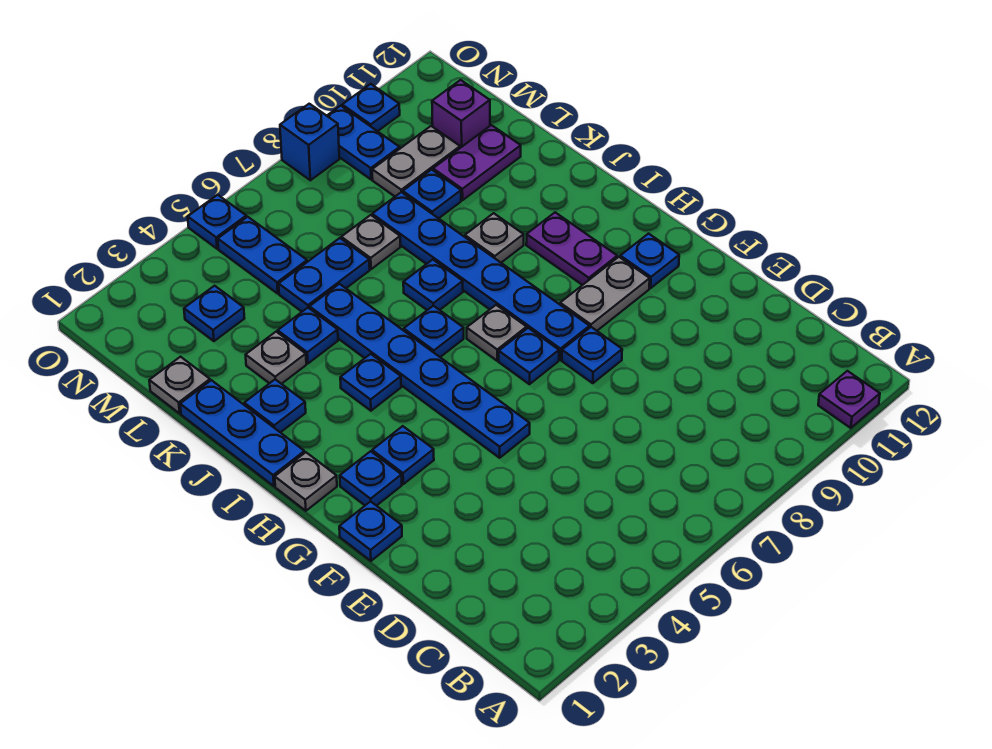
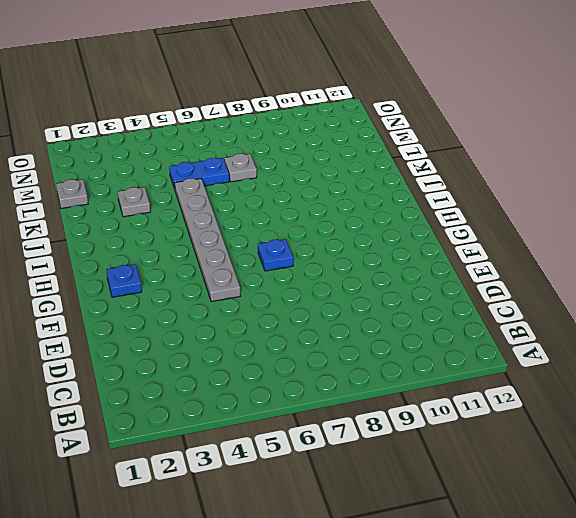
grey plate F5:K5 level 1 -> blue plate F5:K5 level 1
none -> purple plate A11 level 1
none -> blue plate F1 level 1
none -> blue plate F8 level 1
none -> blue plate G3 level 1

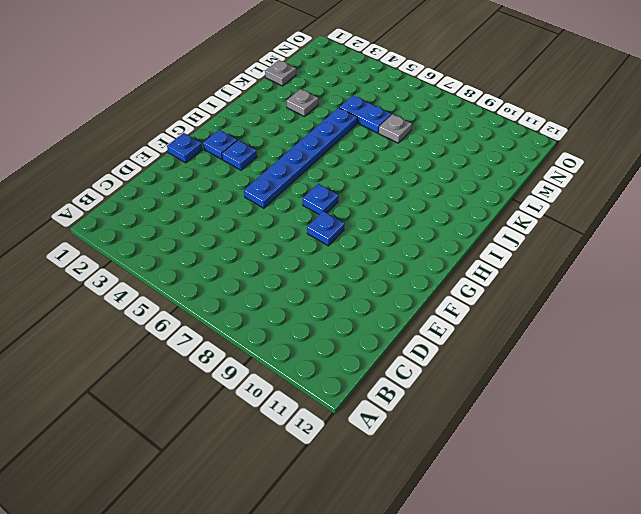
none -> purple plate A11 level 1
none -> blue plate G8:L8 level 1
none -> grey plate G9:G10 level 1
none -> blue plate G11 level 1

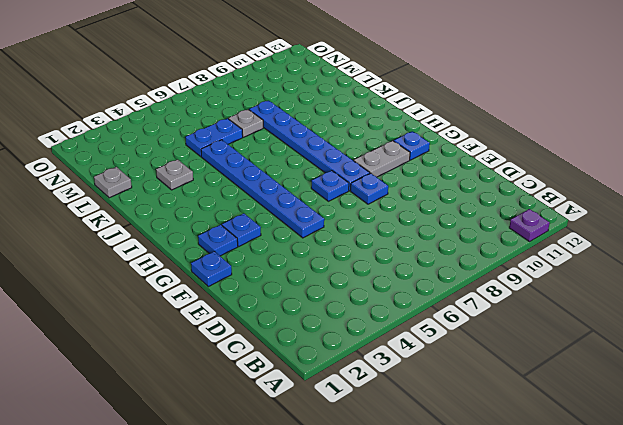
none -> grey plate H1 level 1
none -> grey plate H7 level 1
none -> purple plate H10:I10 level 1
none -> blue plate I1:K1 level 1

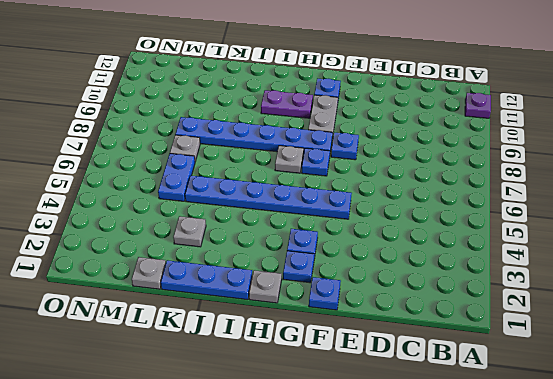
none -> blue plate I4 level 1
none -> blue plate I6 level 1
none -> blue plate J2 level 1
none -> blue plate J7 level 1

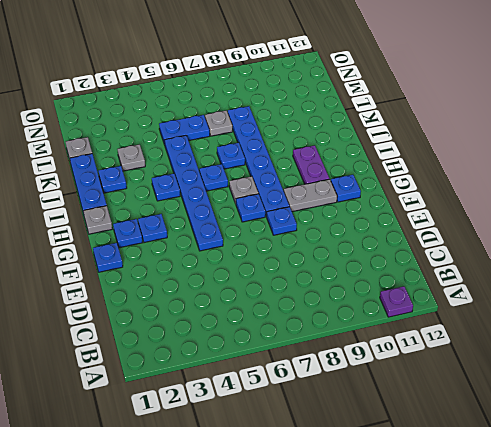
none -> grey plate J9 level 1
none -> blue plate K4 level 1
none -> blue plate L9 level 1
none -> purple plate L10:L11 level 1

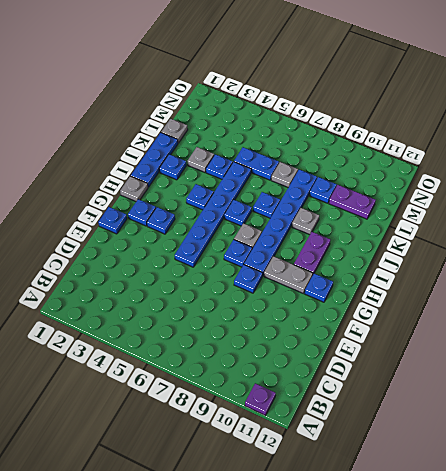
none -> blue plate M3 level 1
none -> blue plate M5:N5 level 1
none -> grey plate M9:M10 level 1
none -> purple brick M11 level 1

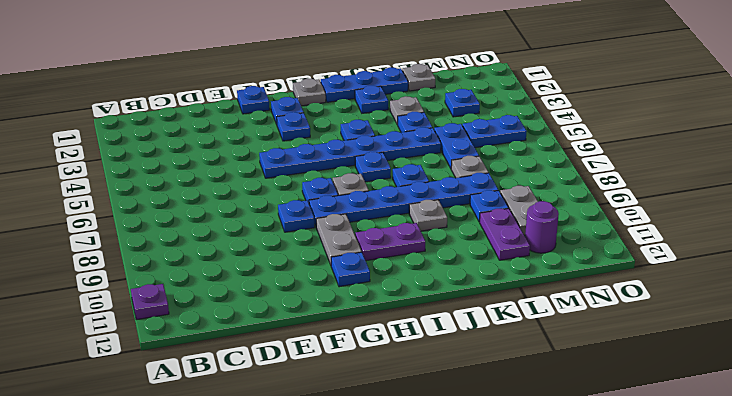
purple round brick M11 level 1 -> purple brick M11 level 1
none -> blue plate N9:O9 level 1
none -> blue plate O5 level 1
none -> blue brick O8 level 1
none -> blue plate O10 level 1

